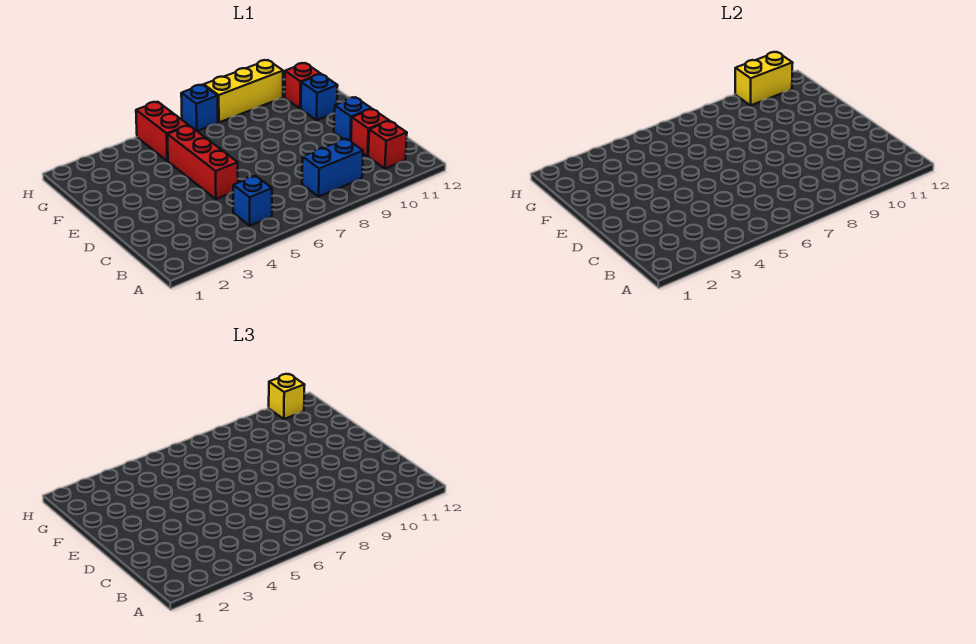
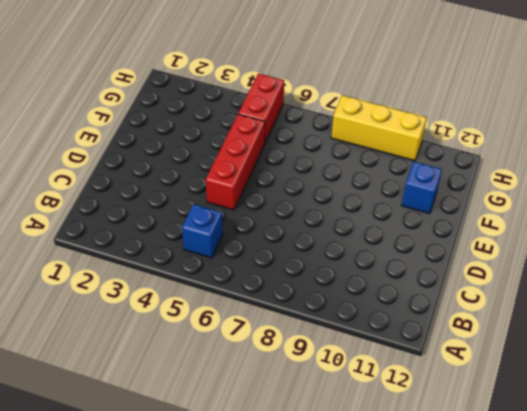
none -> blue brick B8:B9 level 1
none -> red brick B11 level 1
none -> red brick C11 level 1

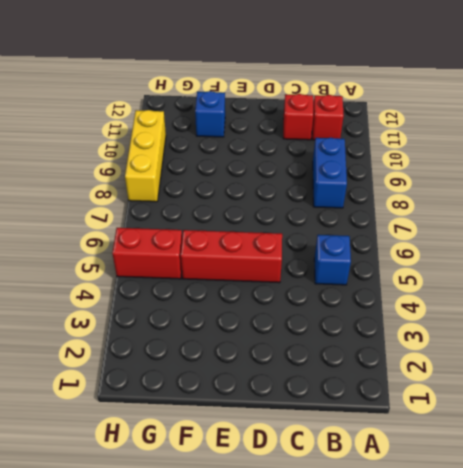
none -> blue brick D11 level 1
none -> red brick G11 level 1
none -> blue brick H7 level 1

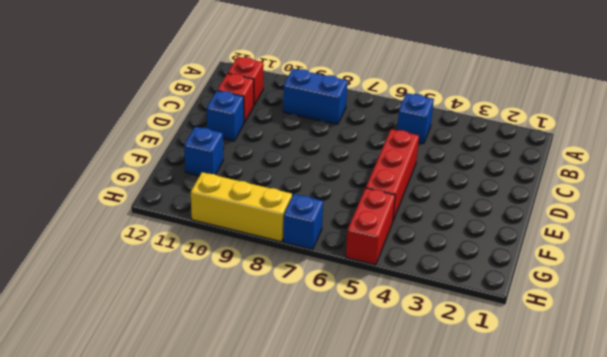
none -> red brick G11 level 1
none -> yellow brick H10:H11 level 2
none -> yellow brick H11 level 3

